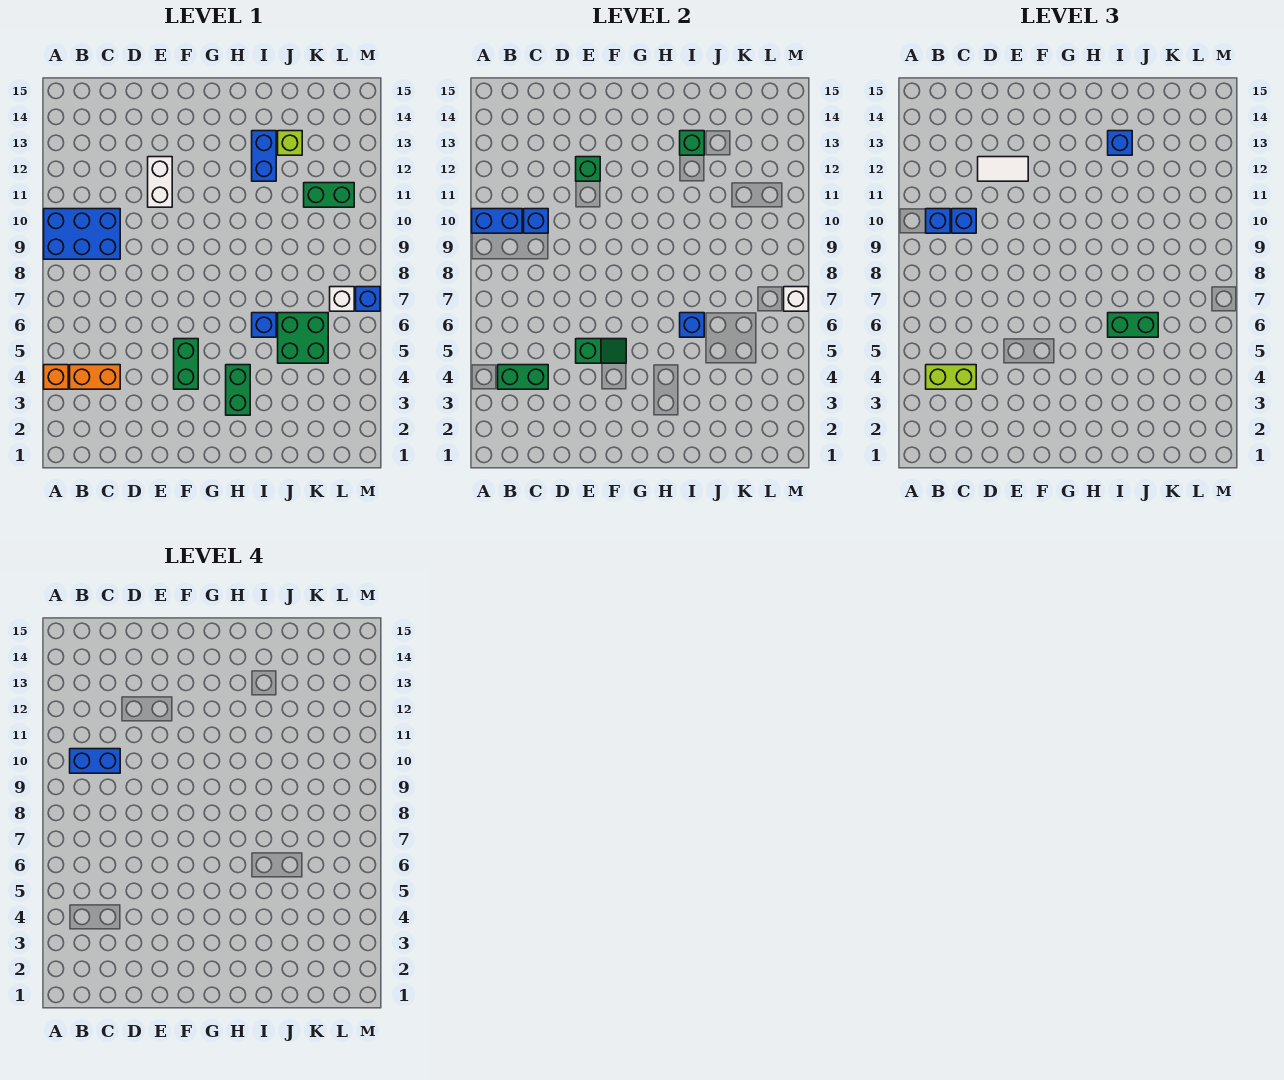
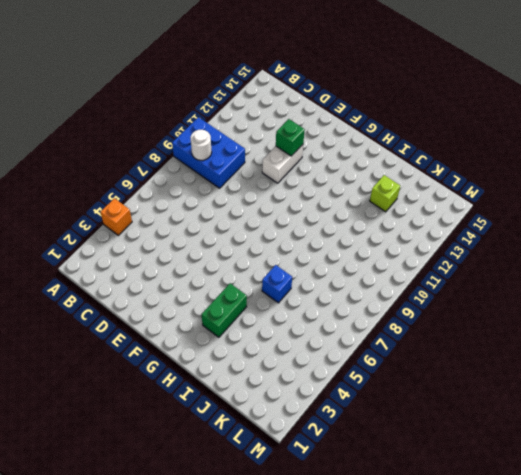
white round brick B9 level 2 -> none
none -> orange brick B4:C4 level 1
none -> green brick F4:F5 level 1
none -> blue brick I12:I13 level 1

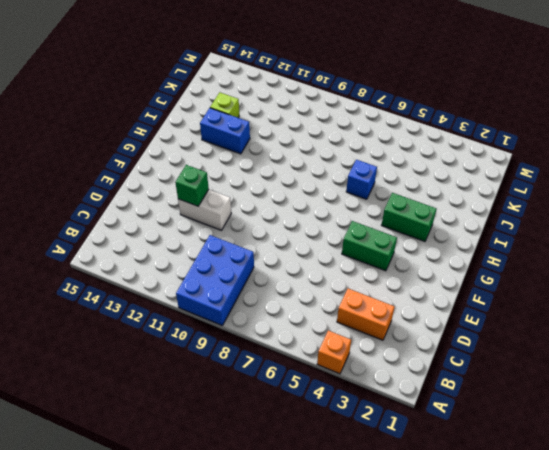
orange brick C3:C4 level 1 -> orange brick B4:C4 level 1
none -> green brick J5:K6 level 1
none -> green brick K11:L11 level 1
none -> white brick L7 level 1

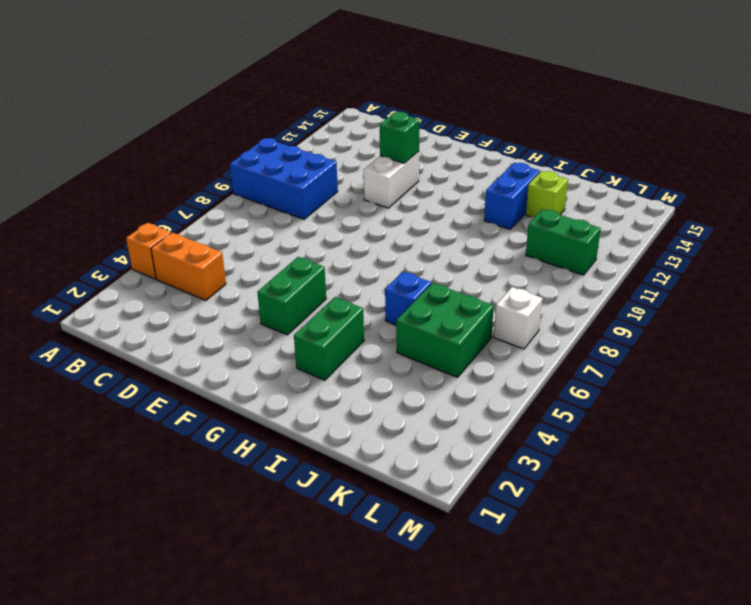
none -> blue brick M7 level 1
none -> blue brick A10:B10 level 2
none -> green brick B4:C4 level 2

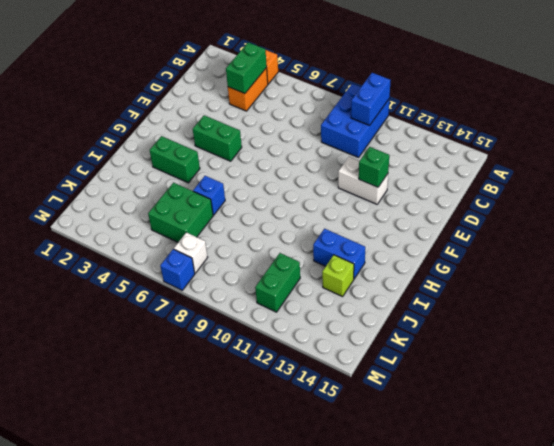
none -> blue brick C10 level 2
none -> green slope E5:F5 level 2 top E
none -> blue brick I6 level 2

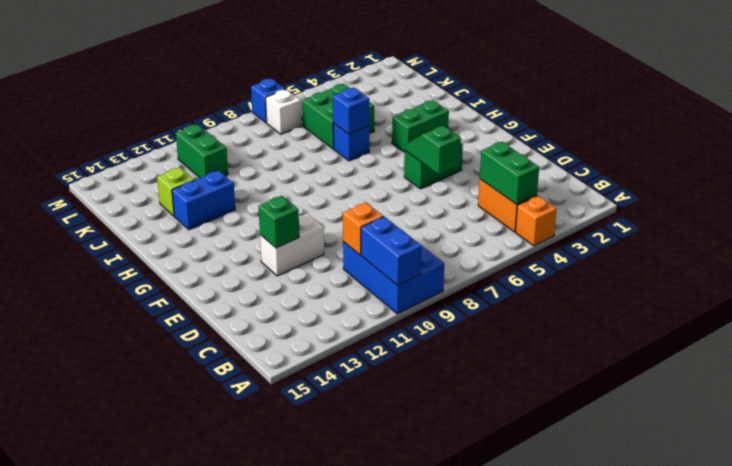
orange brick C10 level 2 -> blue brick C10 level 2
none -> green brick I13 level 2
none -> white brick M7 level 2
none -> lime brick B4:C4 level 3

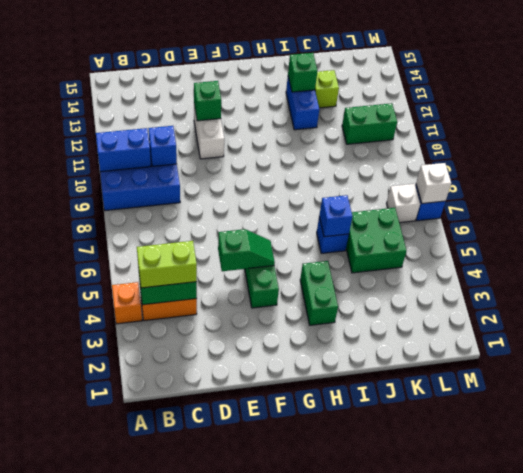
none -> blue brick B10 level 3
none -> blue brick C10 level 3
none -> white tile D12:E12 level 3

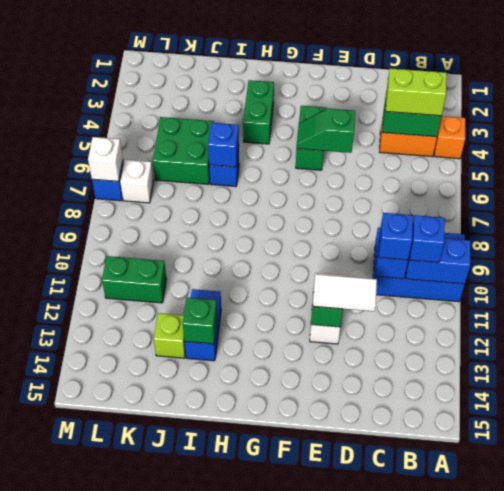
none -> green brick I6:J6 level 3
none -> blue brick I13 level 3
none -> blue brick B10:C10 level 4

